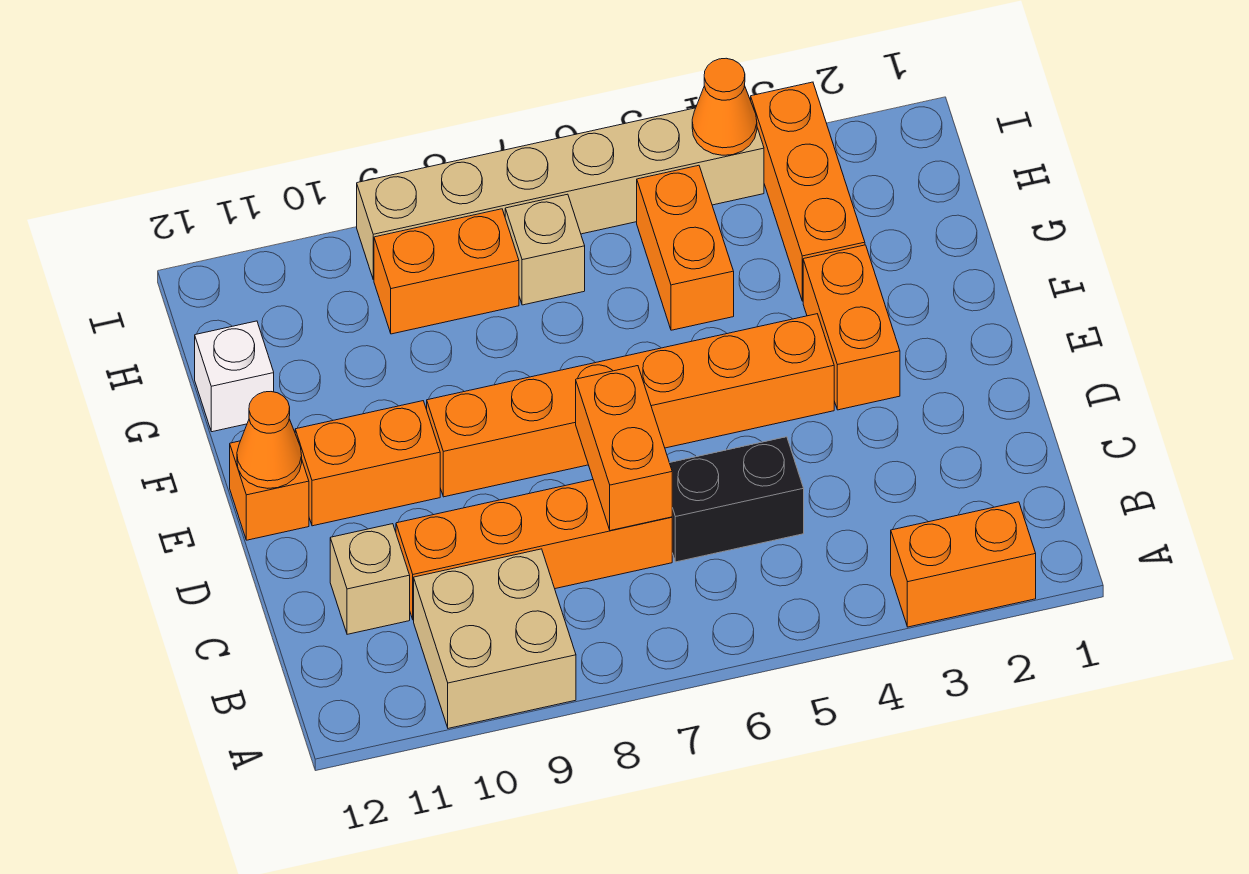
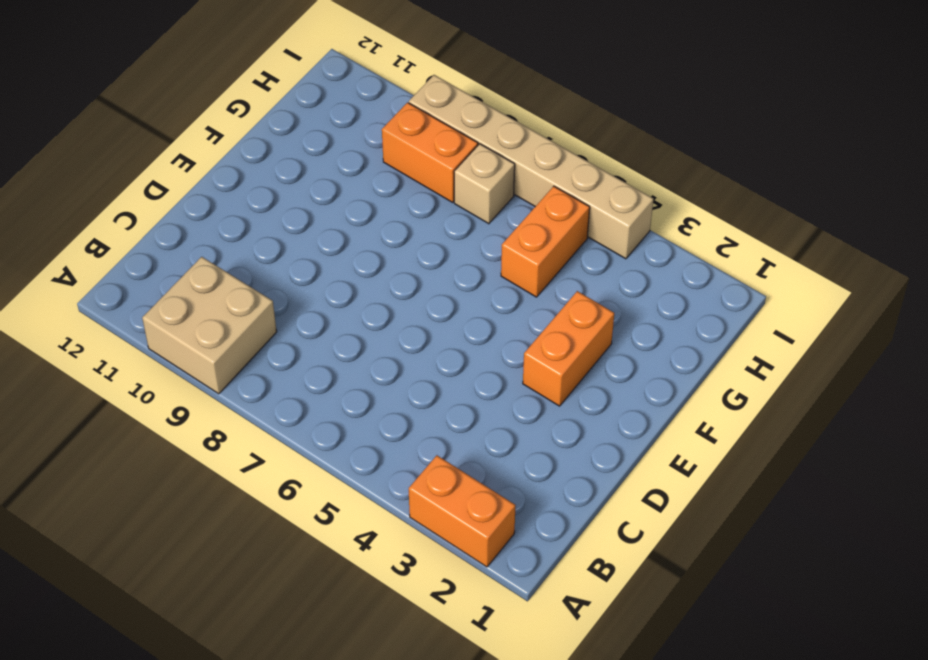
none -> black brick C5:C6 level 1
none -> orange brick C7:C10 level 1
none -> tan brick C11 level 1

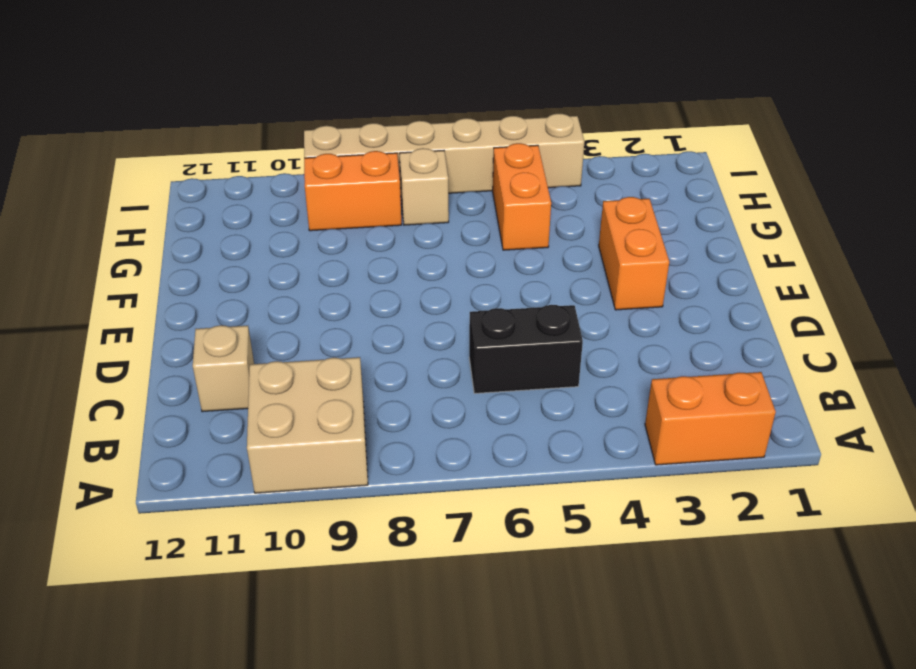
none -> orange brick C7:C10 level 1
none -> orange brick E4:E9 level 1
none -> orange brick E10:E11 level 1

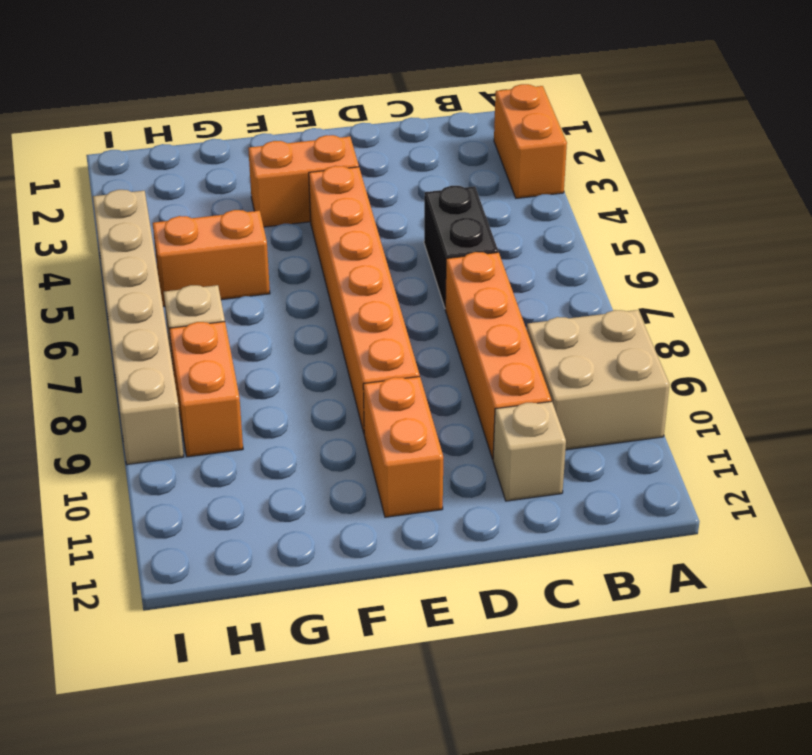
none -> orange brick E12 level 1
none -> orange brick G3:I3 level 1
none -> white brick G12 level 1

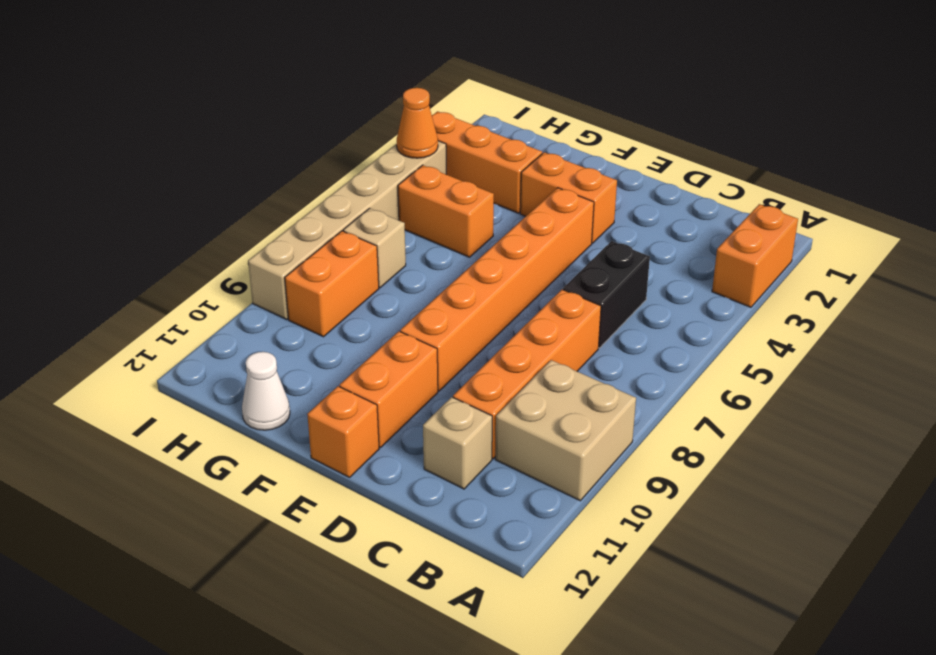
white cone G12 level 1 -> white brick G12 level 1
none -> orange brick C7:D7 level 2
none -> orange cone E12 level 2

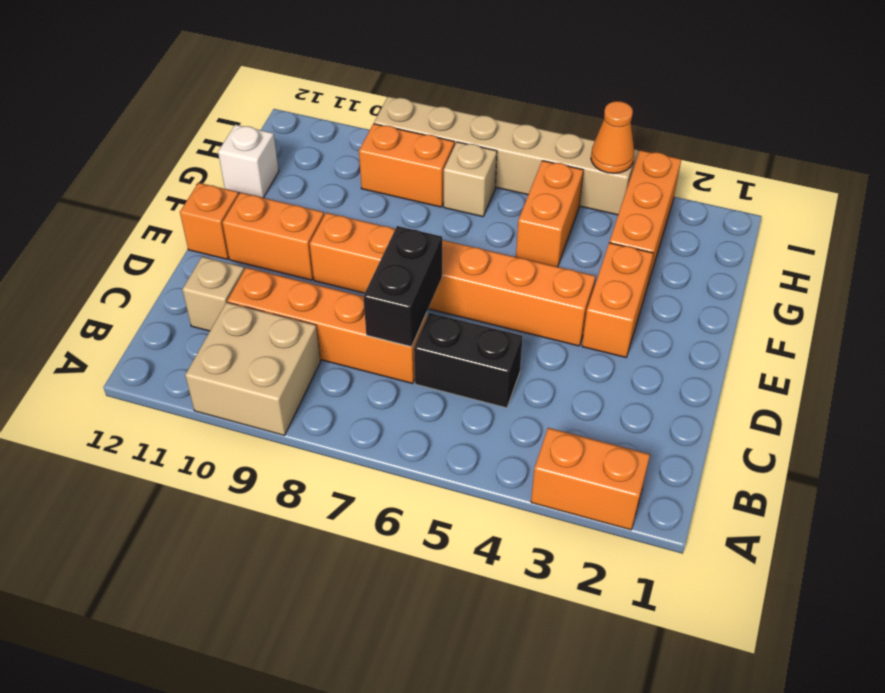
black brick C7:D7 level 2 -> orange brick C7:D7 level 2
none -> orange cone E12 level 2

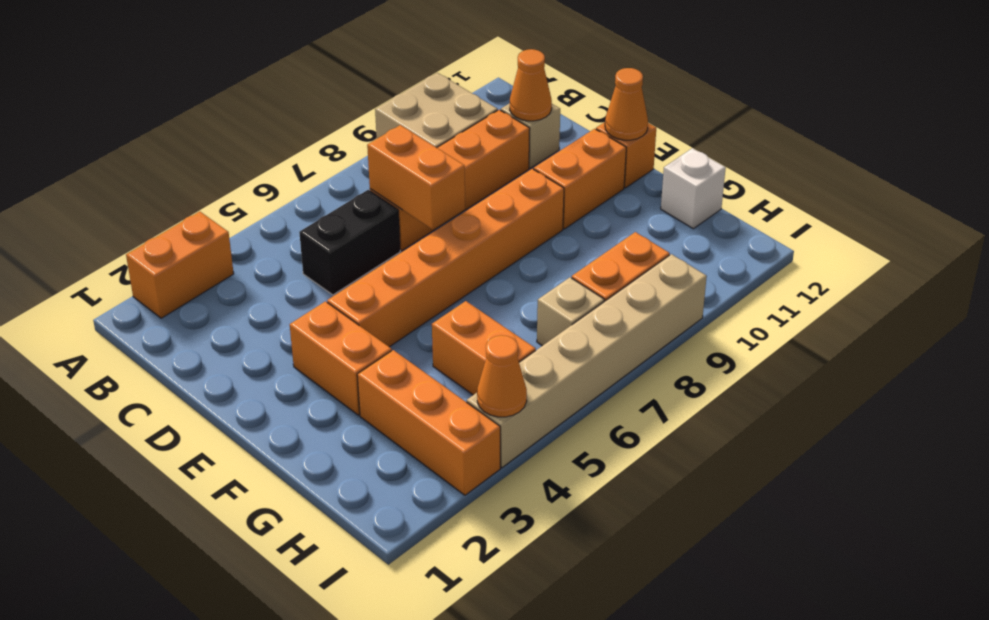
orange cone C11 level 2 -> none

